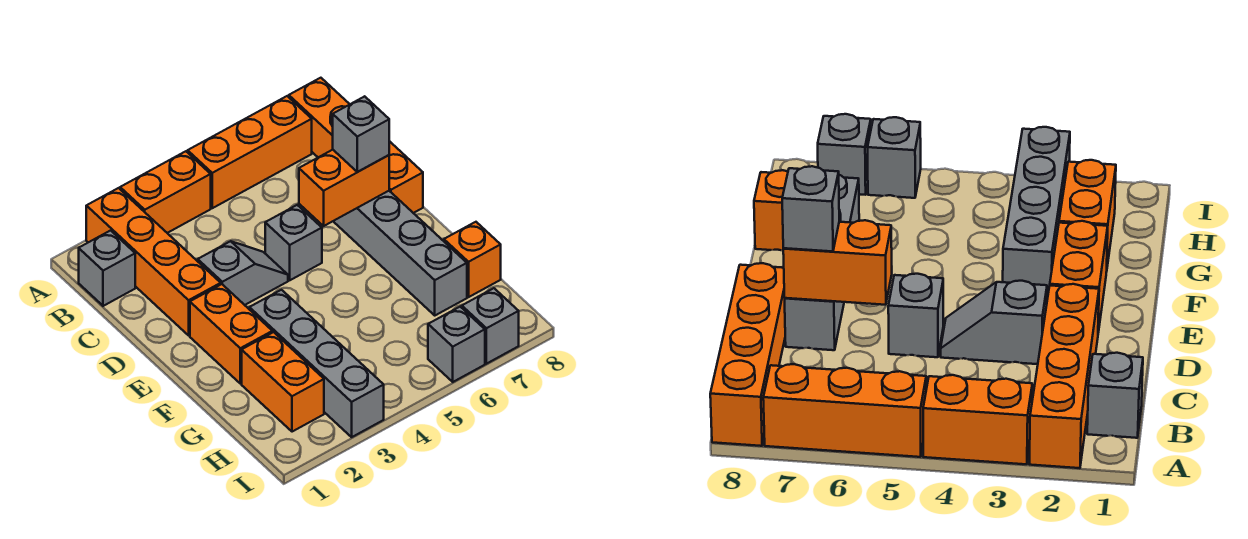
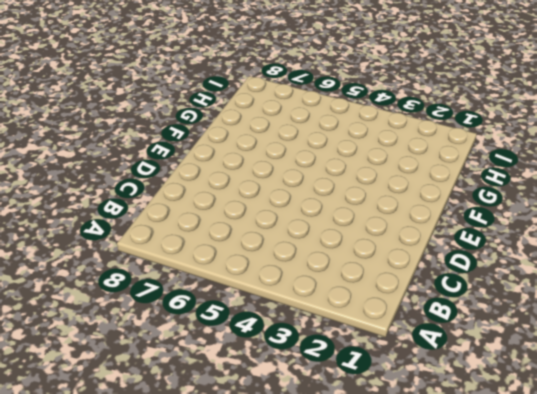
none -> orange brick A2:D2 level 1
none -> orange brick A3:A4 level 1
none -> orange brick A5:A7 level 1

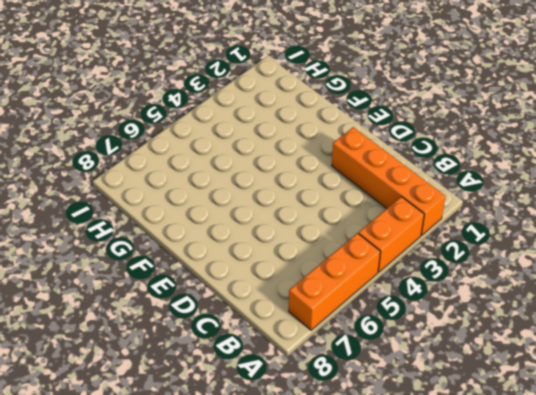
none -> orange brick A8:D8 level 1
none -> grey brick B1 level 1
none -> grey slope D3:D4 level 1 top 3

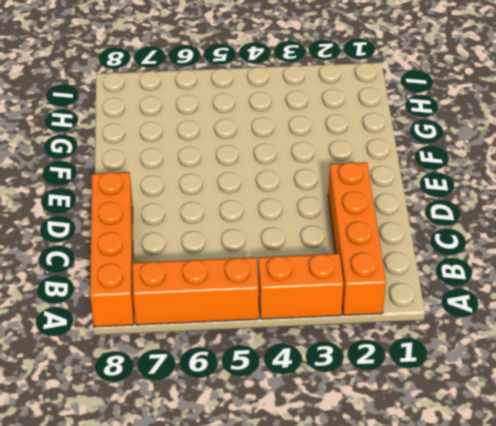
none -> grey brick B1 level 1
none -> grey slope D3:D4 level 1 top 3
none -> grey brick D5 level 1

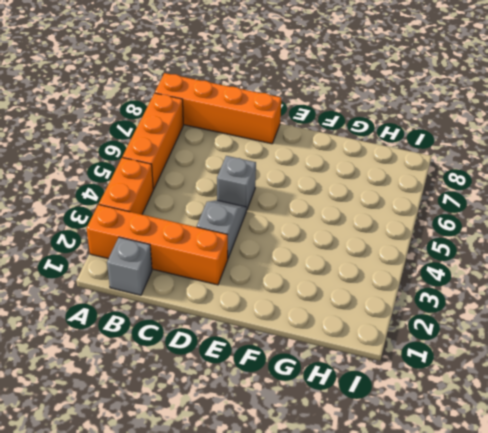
none -> grey brick D7:G7 level 1
none -> orange brick E2:F2 level 1
none -> grey brick F3:I3 level 1

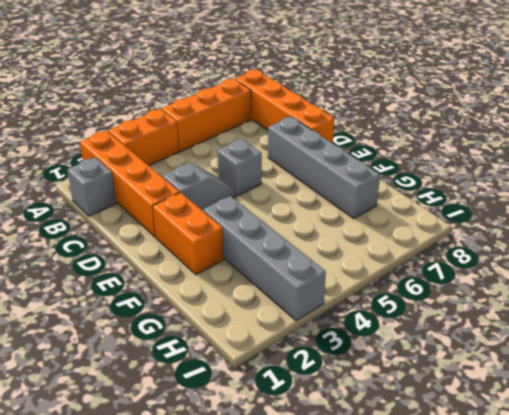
none -> orange brick G2:H2 level 1
none -> orange brick G8 level 1
none -> grey brick I6 level 1

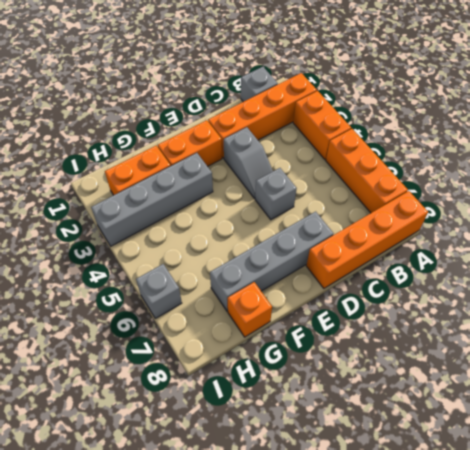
none -> grey brick I7 level 1
none -> orange brick D6:D7 level 2
none -> grey brick D7 level 3

